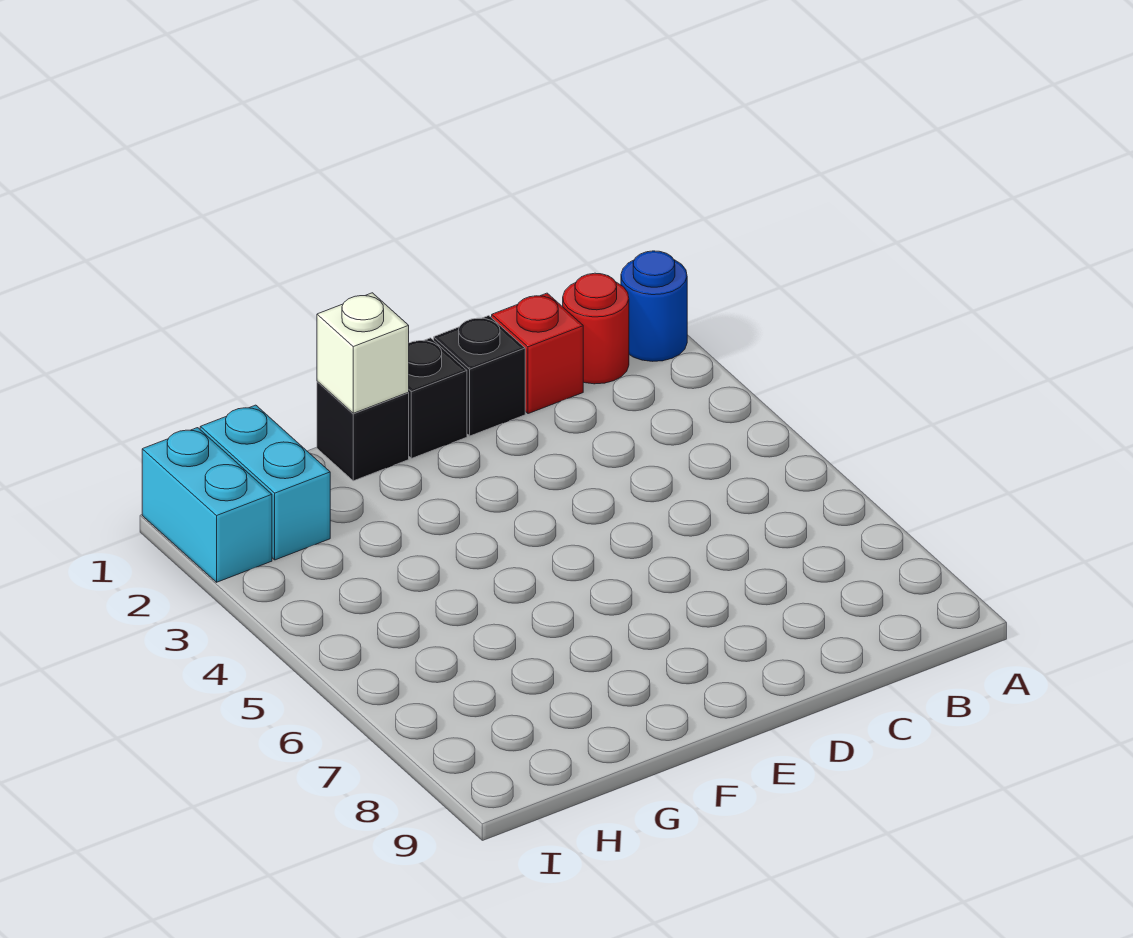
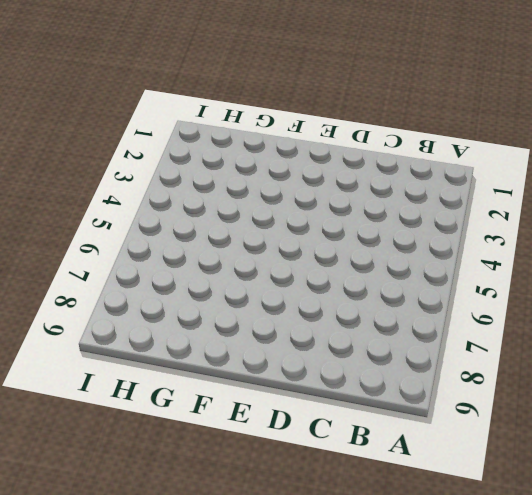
none -> blue round brick A1 level 1
none -> red round brick B1 level 1

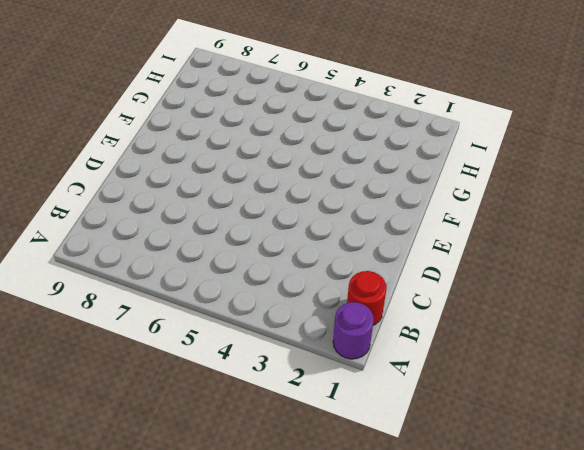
purple round brick A1 level 1 -> blue round brick A1 level 1
none -> red brick C1 level 1
none -> black brick D1 level 1

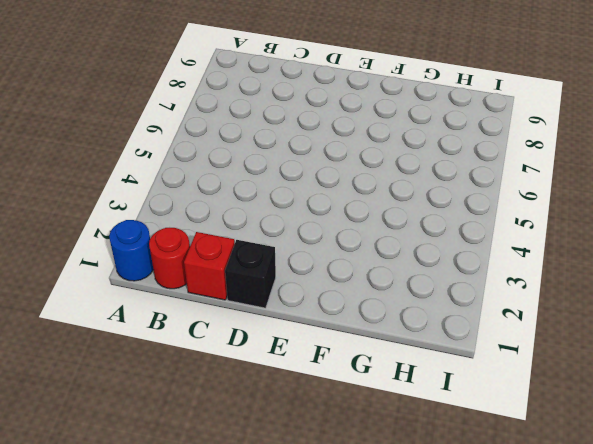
none -> black brick E1 level 1
none -> black brick F1 level 1

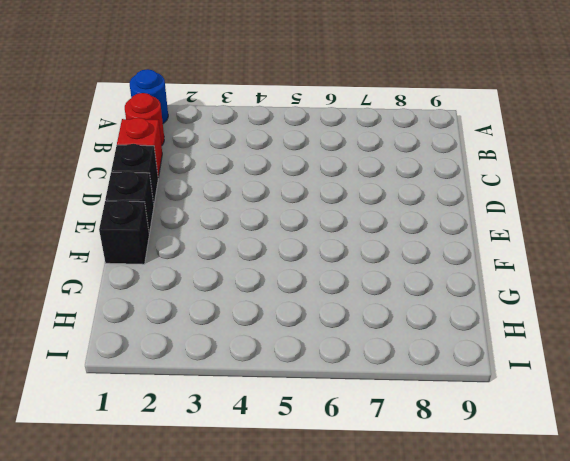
none -> cyan brick H1:H2 level 1
none -> cyan brick I1:I2 level 1

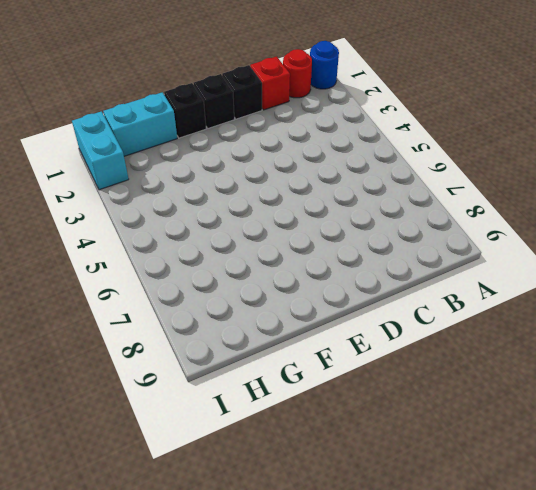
cyan brick G1:H1 level 1 -> cyan brick H1:H2 level 1
none -> white brick F1 level 2

